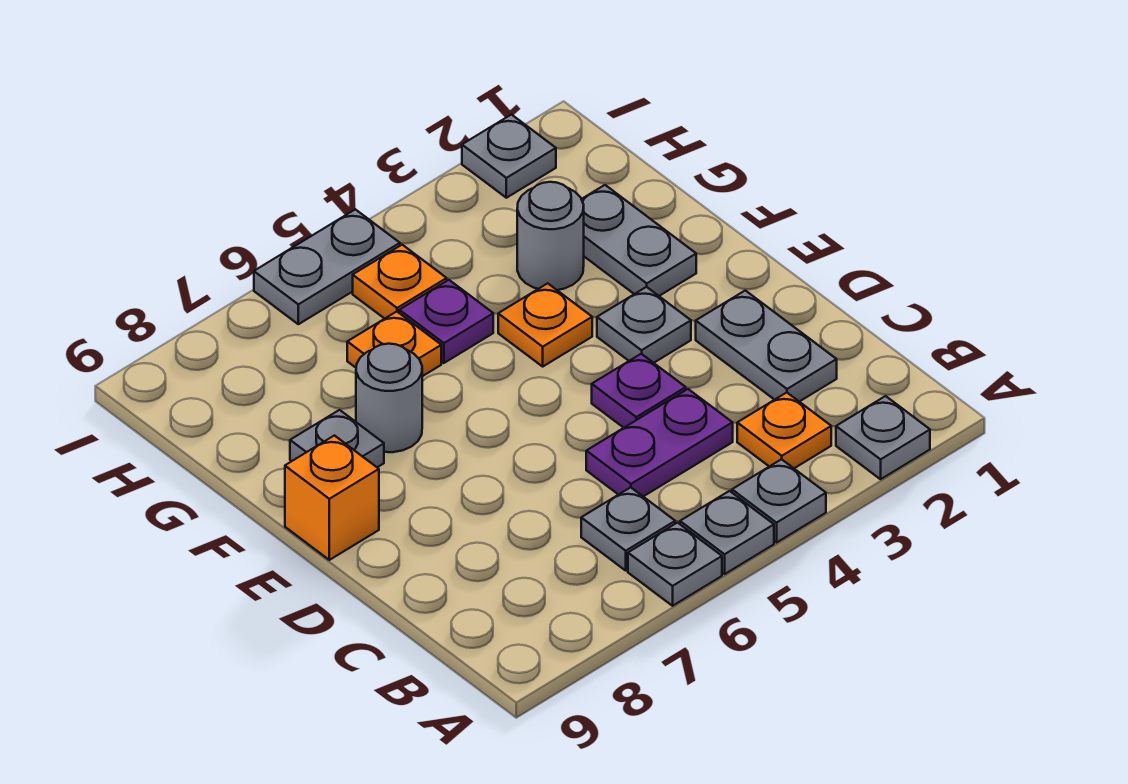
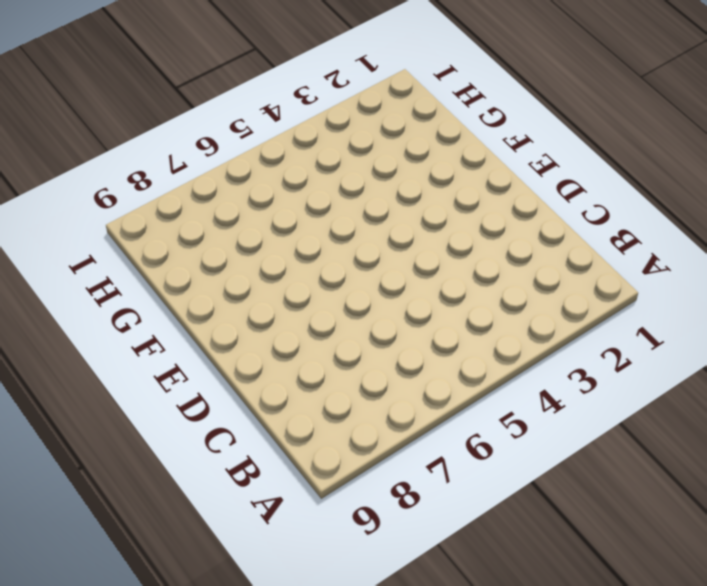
none -> grey plate A2 level 1
none -> grey plate A4 level 1
none -> grey plate A5 level 1

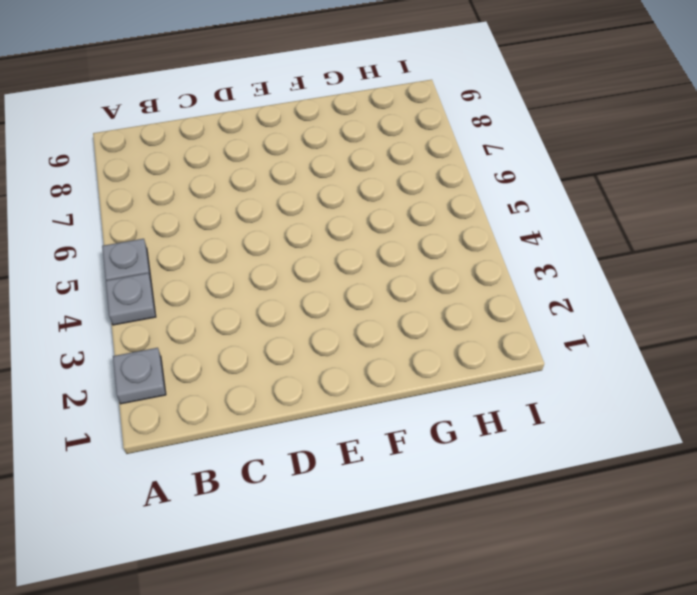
none -> grey plate A6 level 1
none -> orange plate B3 level 1
none -> grey plate B6 level 1

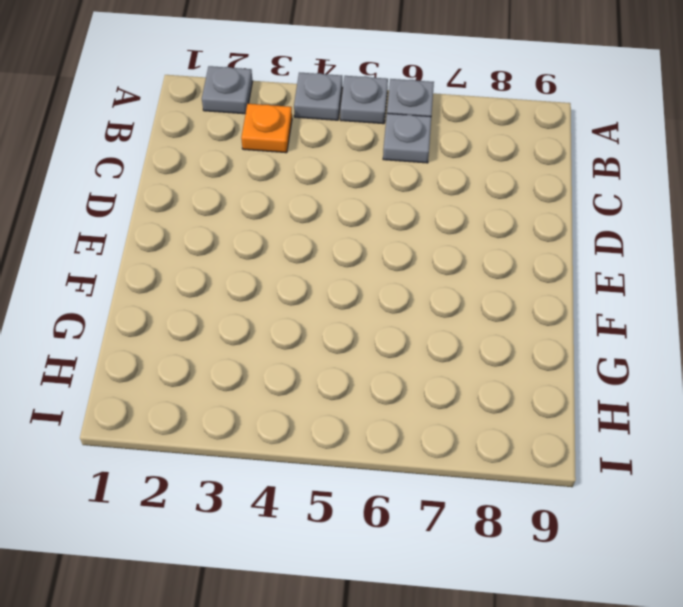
none -> grey plate C2:D2 level 1
none -> purple plate C4:C5 level 1
none -> purple plate D4 level 1

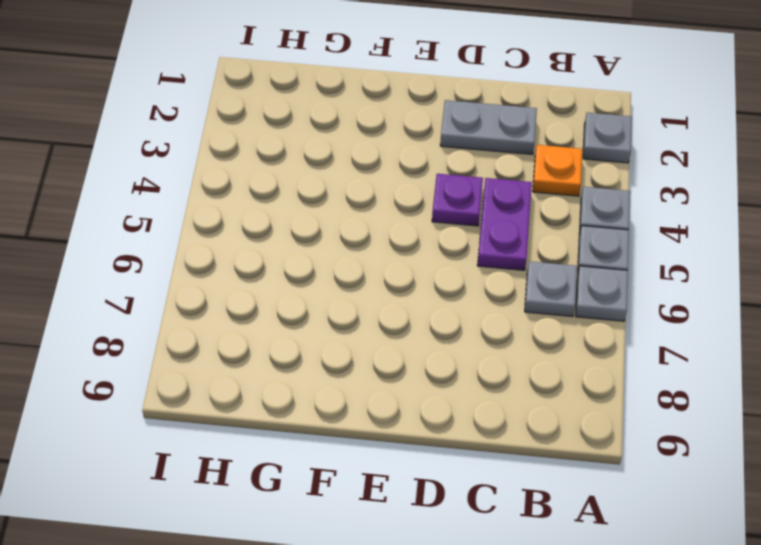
none -> grey plate E3 level 1
none -> orange brick E9 level 1
none -> grey plate F2:G2 level 1

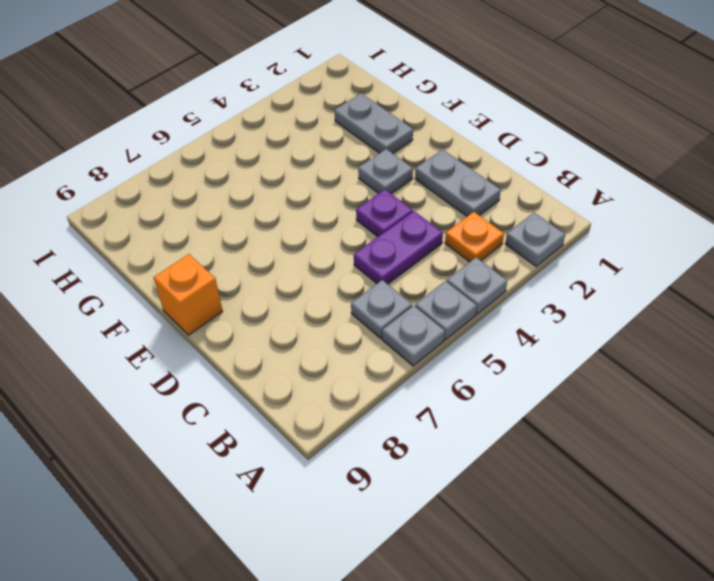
none -> orange plate F4 level 1
none -> grey round brick F7 level 1
none -> grey plate F8 level 1

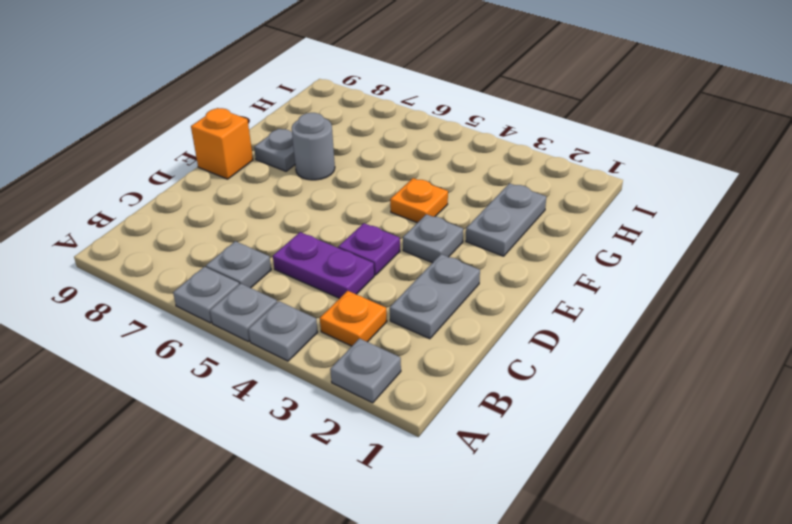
none -> grey round brick G3 level 1
none -> purple plate G5 level 1
none -> orange plate G6 level 1

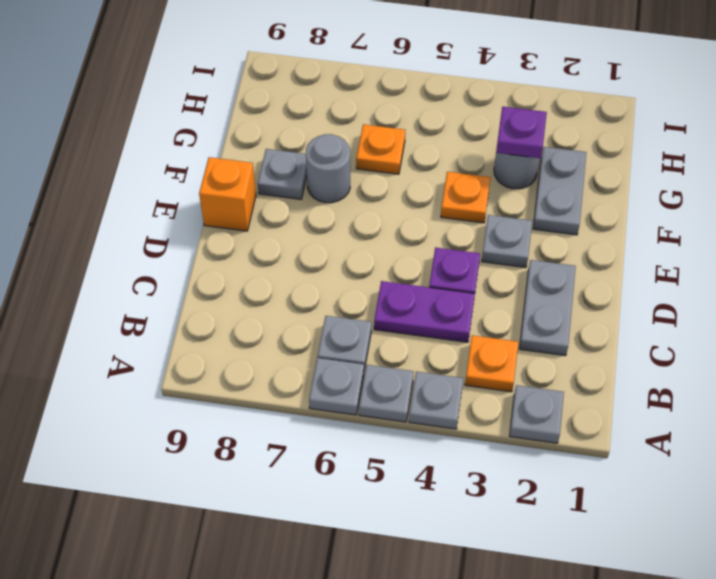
purple plate G3 level 2 -> purple plate G5 level 1
none -> orange plate H5 level 1
none -> grey plate I2 level 1
none -> grey plate I5:I6 level 1

